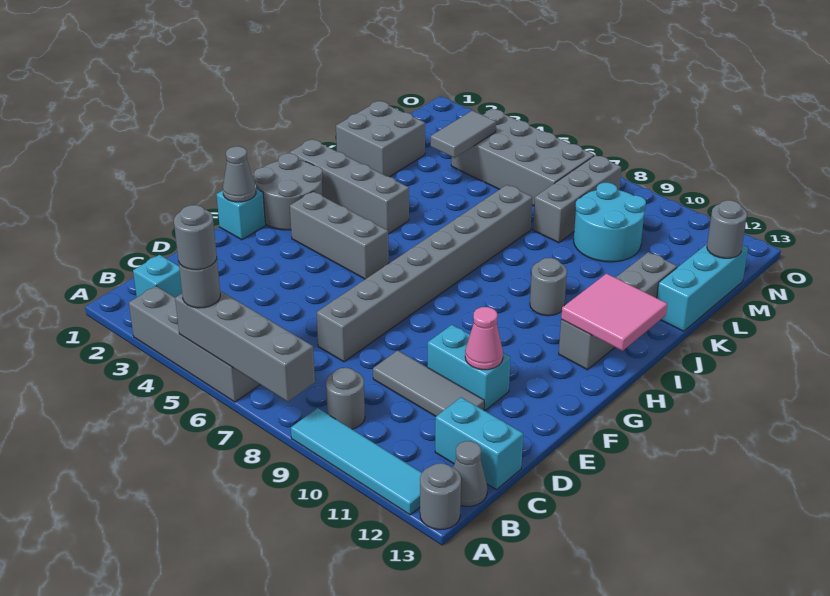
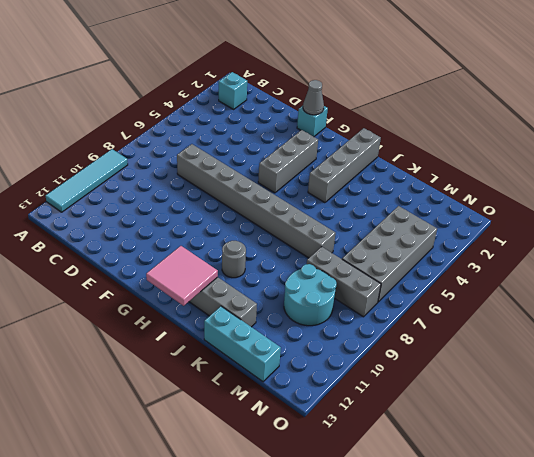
none -> grey brick A3:A6 level 1
none -> grey round brick A13 level 1
none -> grey round brick B9 level 1

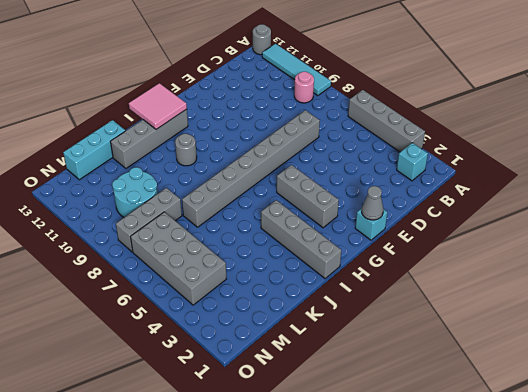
pink round brick B9 level 1 -> grey round brick B9 level 1
none -> grey cone B13 level 1
none -> cyan brick C12:C13 level 1
none -> grey tile D9:D11 level 1

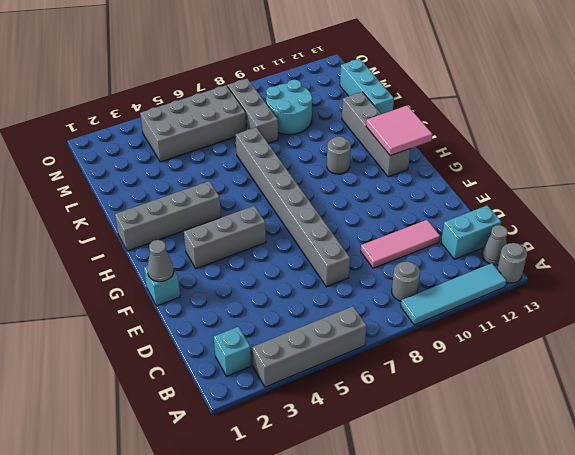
pink tile D9:D11 level 1 -> grey tile D9:D11 level 1
none -> cyan brick E10:E11 level 1
none -> grey round brick G1:H2 level 1
none -> grey brick K1:L2 level 1

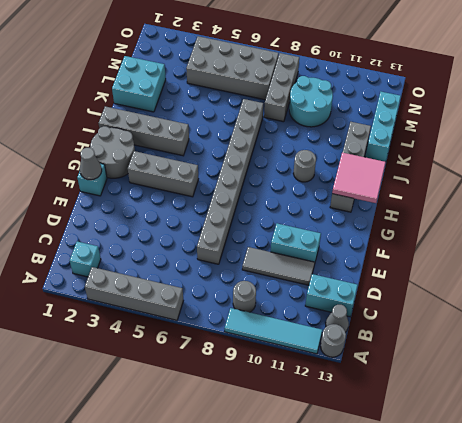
cyan brick K1:L2 level 1 -> grey brick K1:L2 level 1
none -> grey brick A5:A8 level 2
none -> pink cone E11 level 2
none -> grey tile L4:M4 level 2

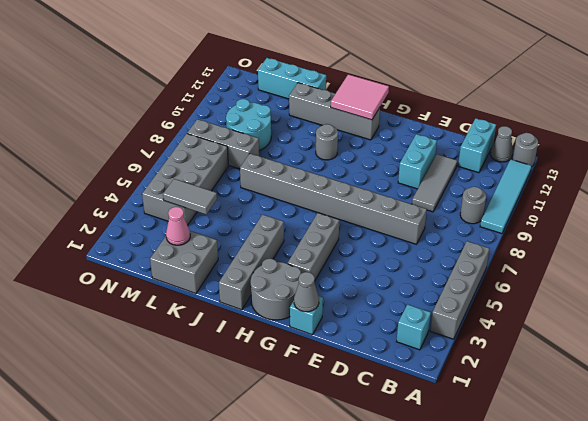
pink cone L2 level 2 -> pink cone E11 level 2
none -> grey brick A5:A8 level 2
none -> grey round brick M13 level 2
none -> grey round brick A5 level 3

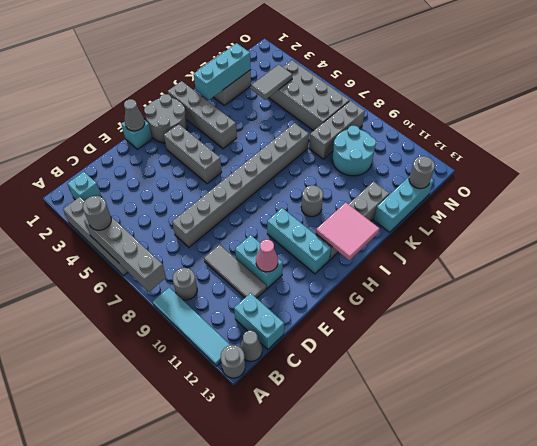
cyan brick G10:G12 level 1 -> none
cyan brick J2:L2 level 2 -> none
none -> grey round brick A5 level 4

